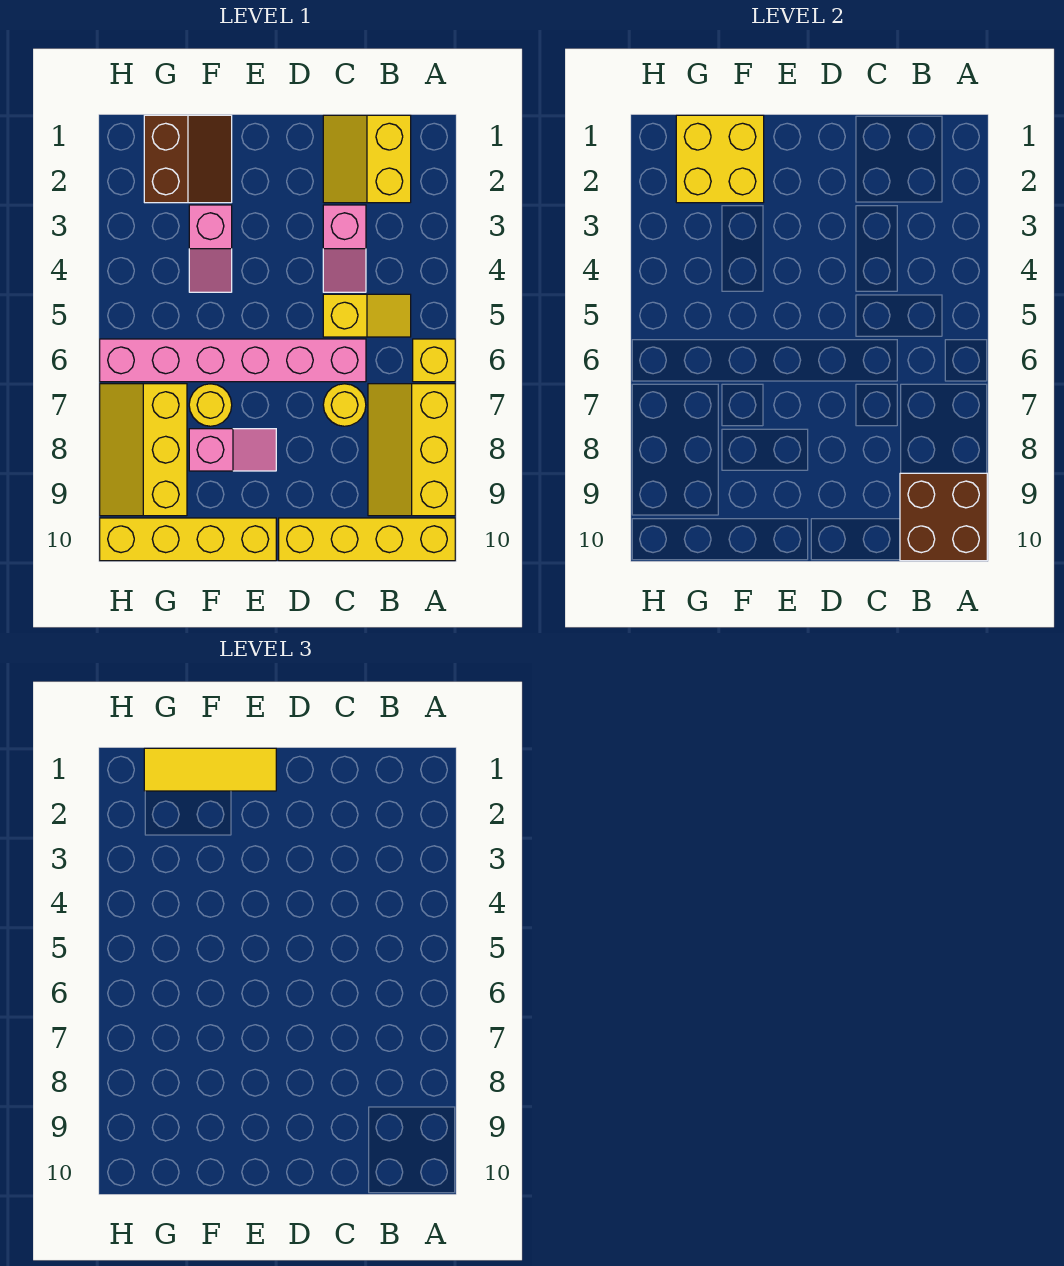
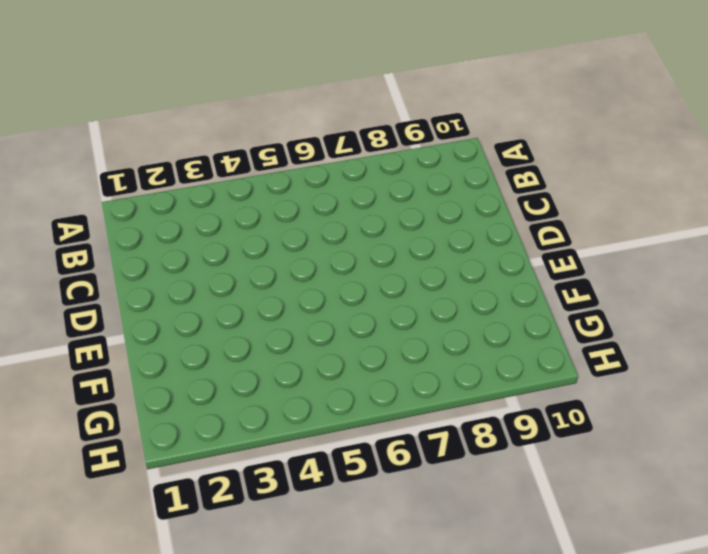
none -> yellow brick A6 level 1
none -> yellow slope A7:B9 level 1 top A
none -> yellow brick A10:D10 level 1

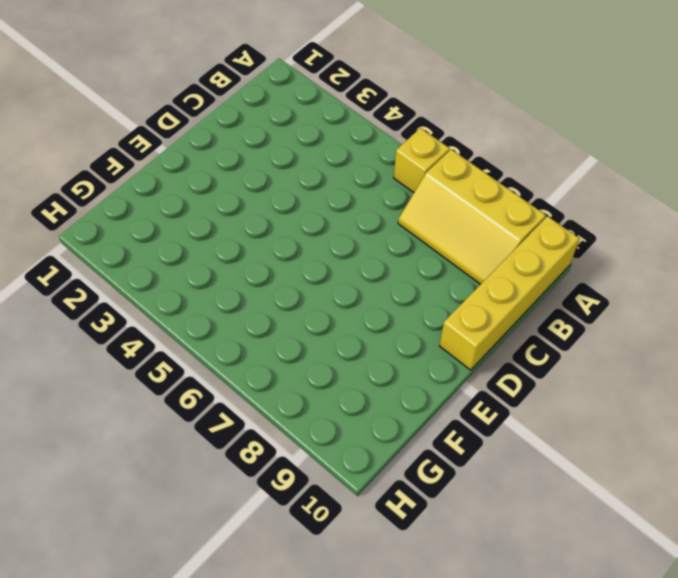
none -> yellow slope B1:C2 level 1 top B
none -> yellow slope B5:C5 level 1 top C
none -> pink slope C3:C4 level 1 top 3

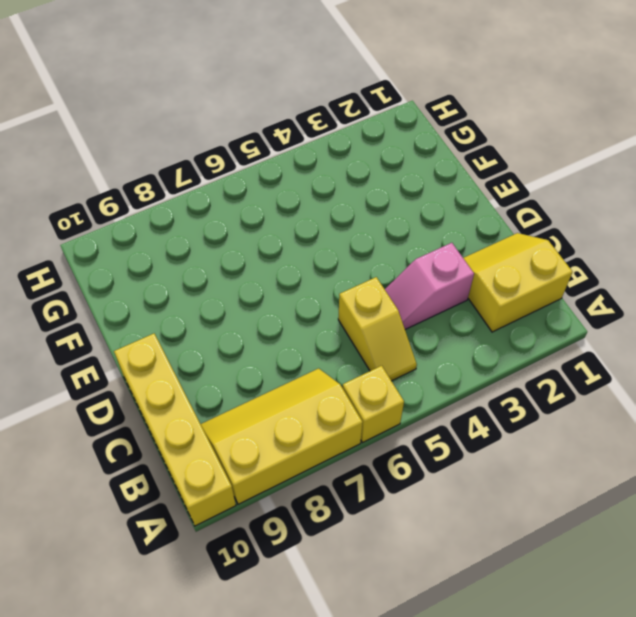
none -> pink brick C6:H6 level 1
none -> yellow round brick C7 level 1
none -> pink slope E8:F8 level 1 top F

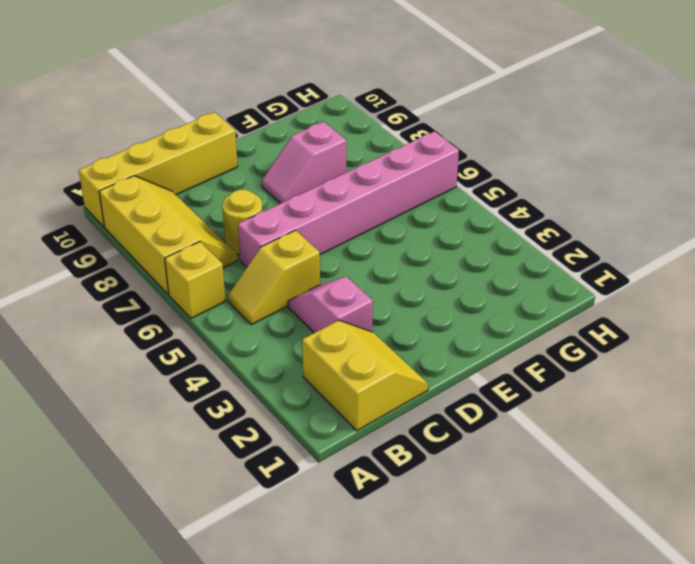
none -> yellow brick E10:H10 level 1
none -> brown slope F1:G2 level 1 top G
none -> pink slope F3:F4 level 1 top 3

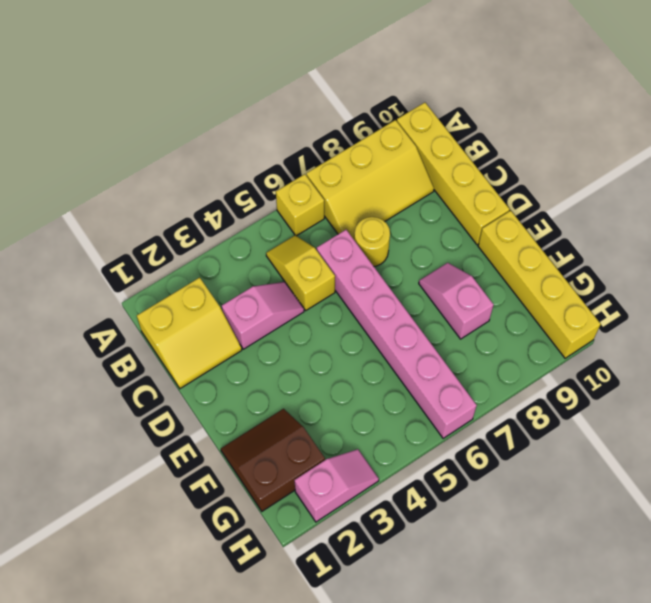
pink slope H2:H3 level 1 top 2 -> pink slope F3:F4 level 1 top 3
none -> yellow round brick F7 level 1
none -> yellow slope G7:H9 level 1 top G
none -> brown brick A9:B10 level 2

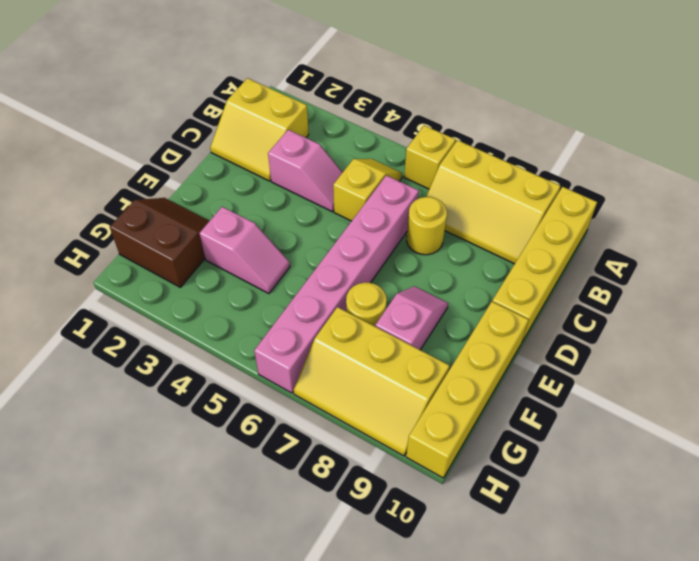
none -> brown brick A9:B10 level 2
none -> yellow brick F1:G2 level 2
none -> yellow tile E1:G1 level 3

